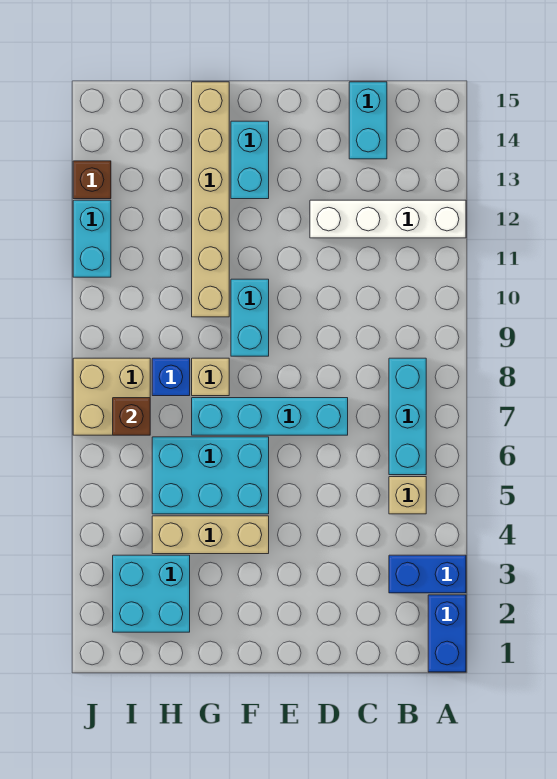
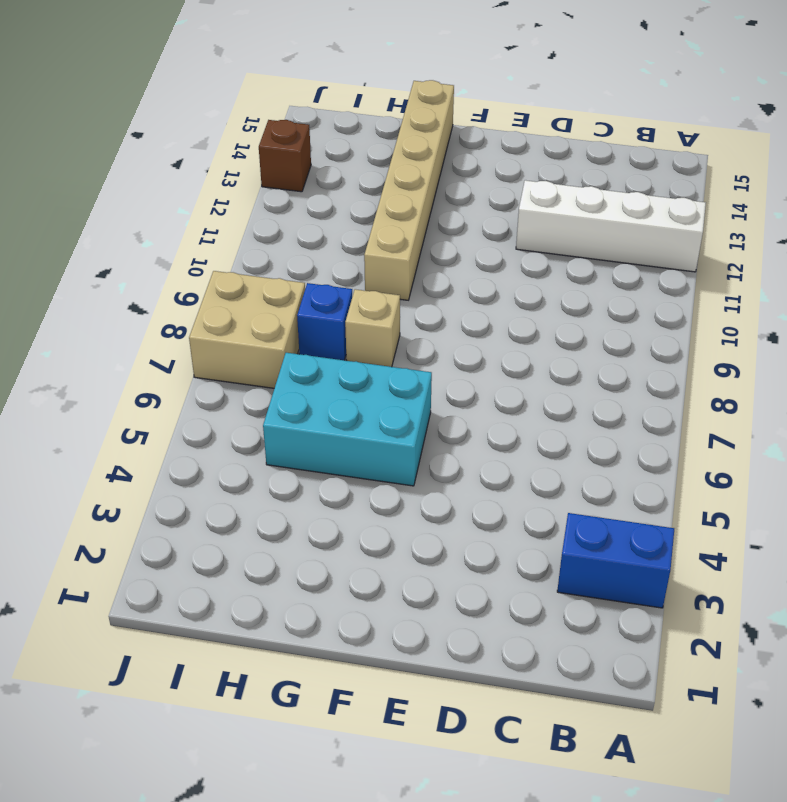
none -> blue brick A1:A2 level 1
none -> tan brick B5 level 1
none -> cyan brick B6:B8 level 1

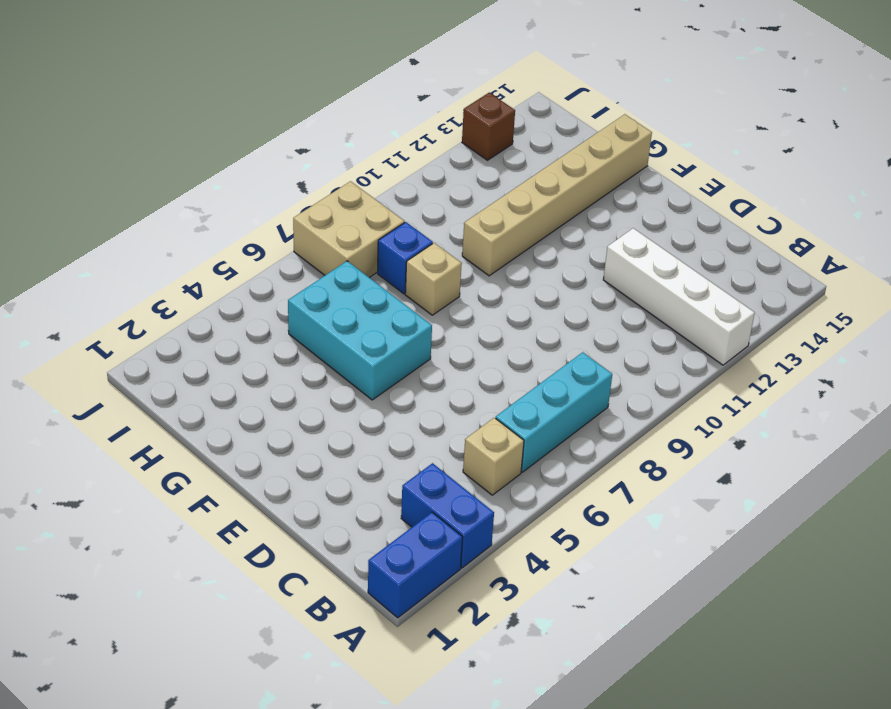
none -> cyan brick C14:C15 level 1
none -> cyan brick D7:G7 level 1
none -> tan brick F4:H4 level 1

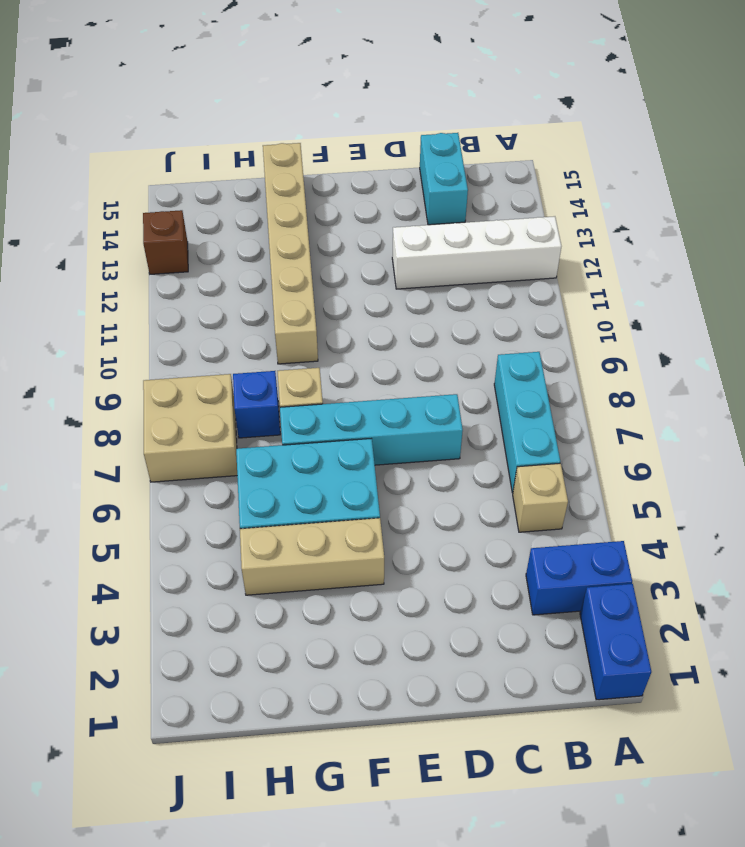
none -> cyan brick F9:F10 level 1
none -> cyan brick F13:F14 level 1
none -> cyan brick H2:I3 level 1

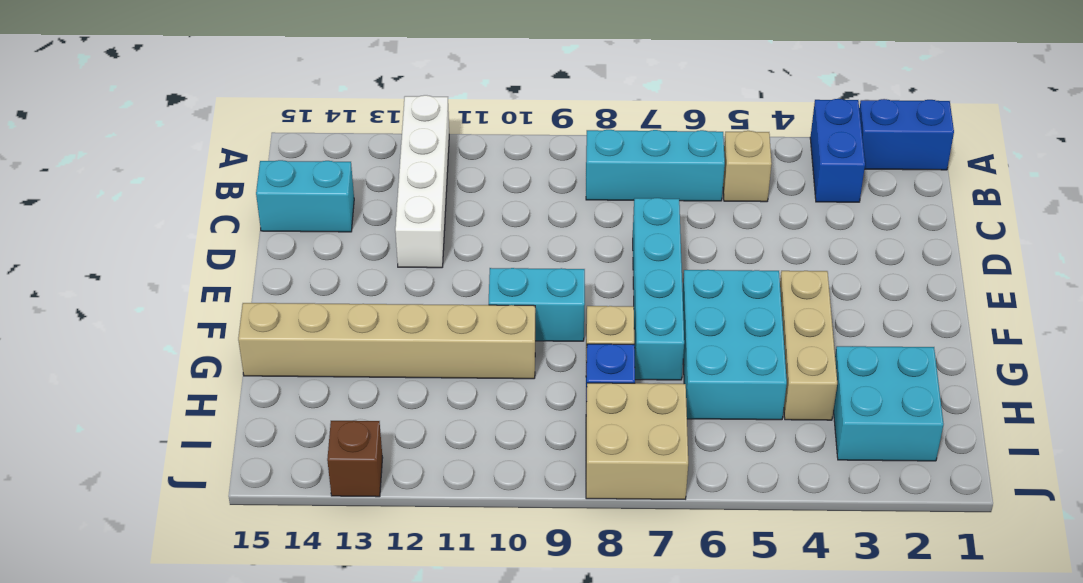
none -> cyan brick F13:F14 level 1
none -> cyan brick J11:J12 level 1
none -> brown brick I7 level 2

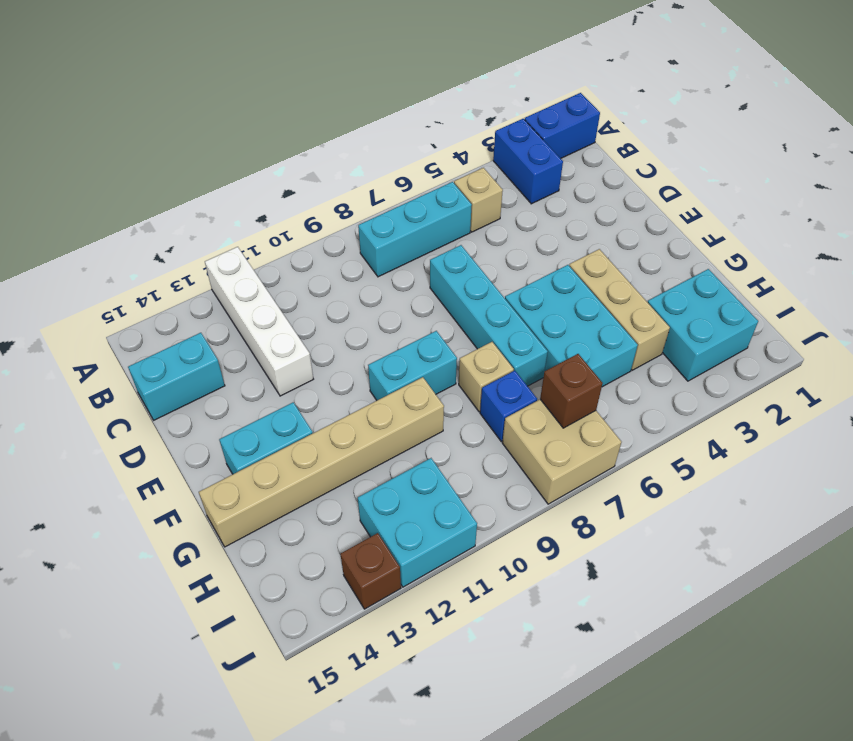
cyan brick I11:J12 level 1 -> cyan brick J11:J12 level 1

